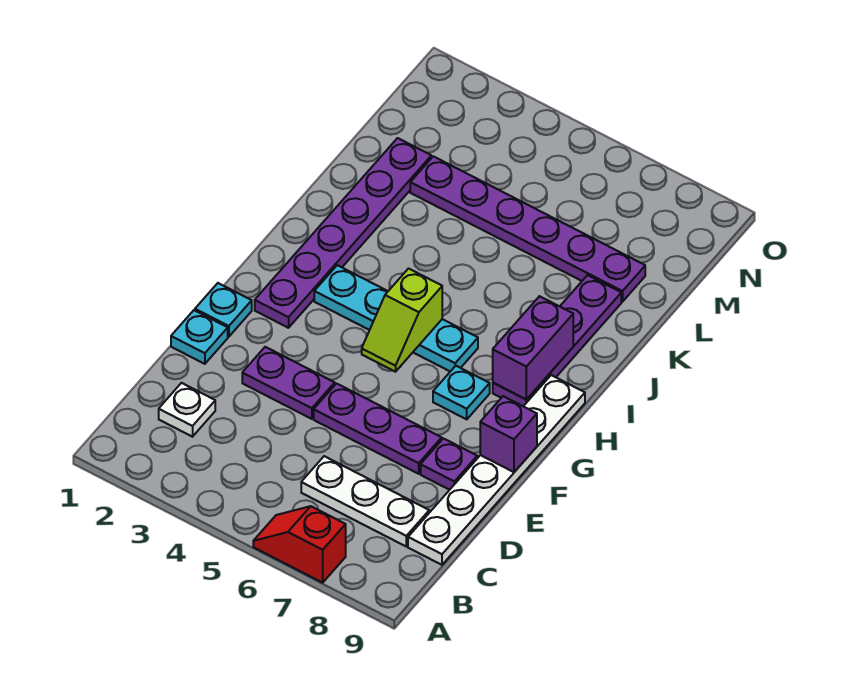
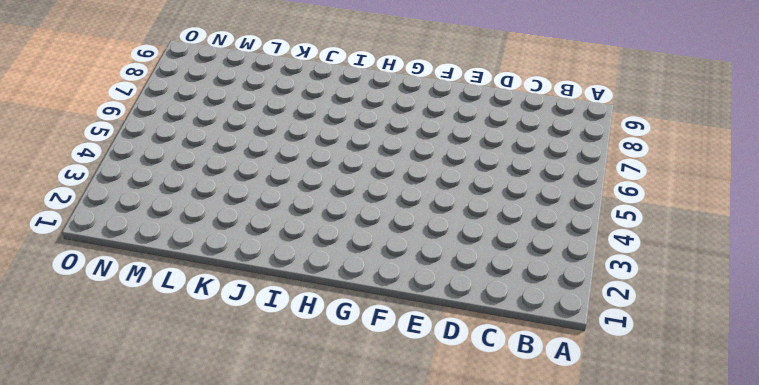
none -> red slope A6:A7 level 1 top 7
none -> white plate C2 level 1
none -> white plate C6:C8 level 1

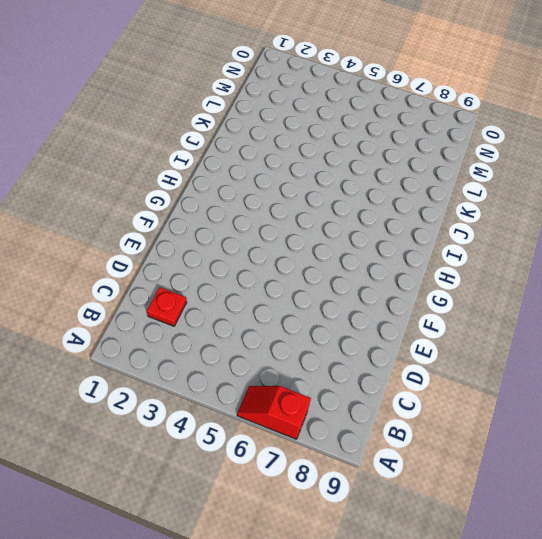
red plate C2 level 1 -> white plate C2 level 1
none -> white plate C6:C8 level 1
none -> white plate C9:H9 level 1
none -> cyan plate E1 level 1

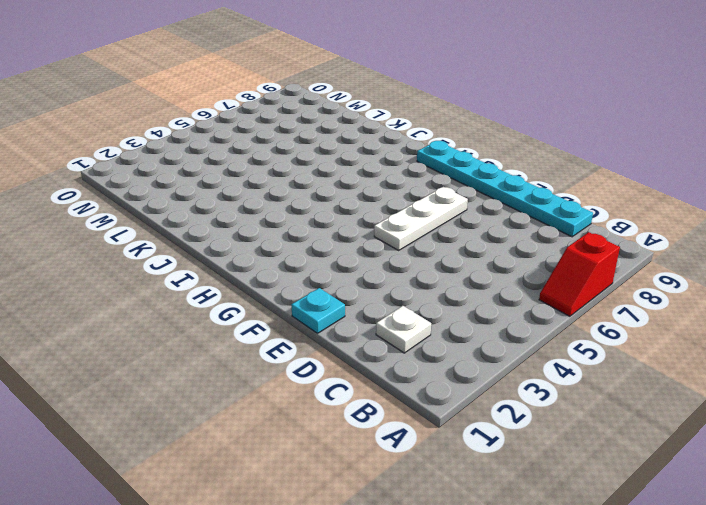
cyan plate C9:H9 level 1 -> white plate C9:H9 level 1
white plate F5:F7 level 1 -> white plate C6:C8 level 1
none -> purple plate E3:E4 level 1
none -> purple plate E5:E7 level 1
none -> purple plate E8 level 1

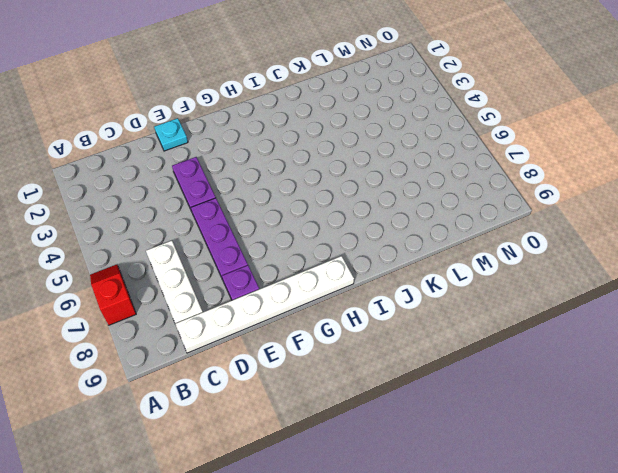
none -> white plate C2 level 1
none -> cyan plate F1 level 1
none -> purple plate G2:L2 level 1

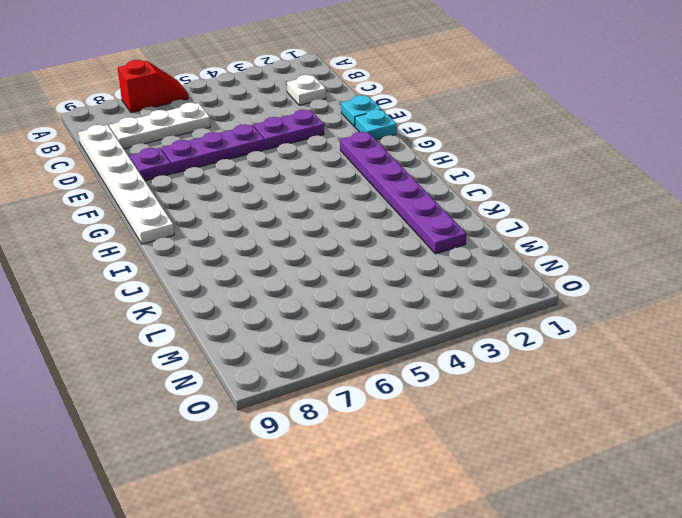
none -> cyan plate G7 level 1
none -> cyan plate H3:H6 level 1
none -> purple plate H8:K8 level 1

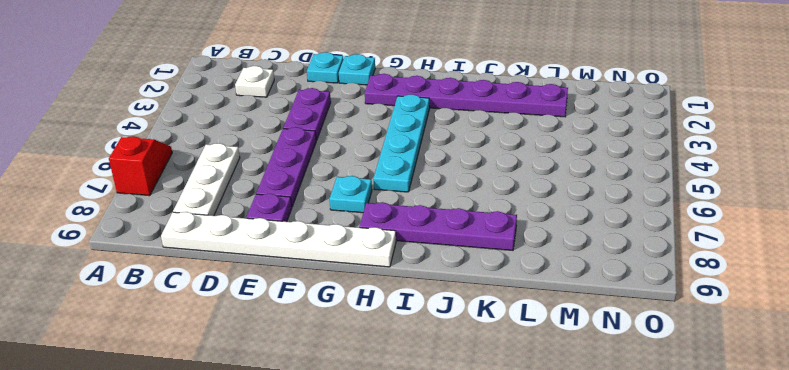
none -> purple plate L3:L8 level 1
none -> purple brick F9 level 2
none -> lime slope G5:H5 level 2 top H

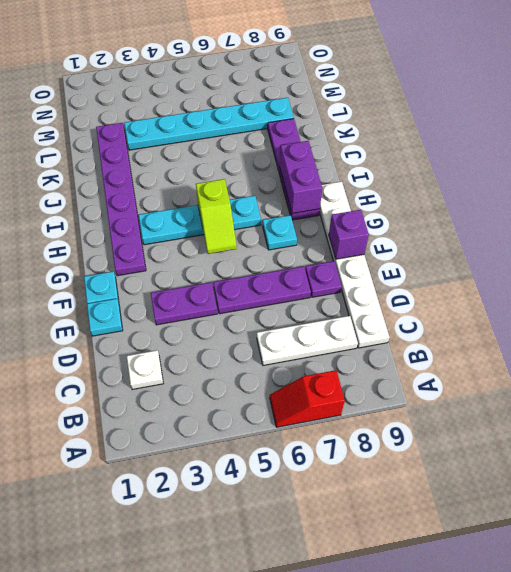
cyan plate L3:L8 level 1 -> purple plate L3:L8 level 1

